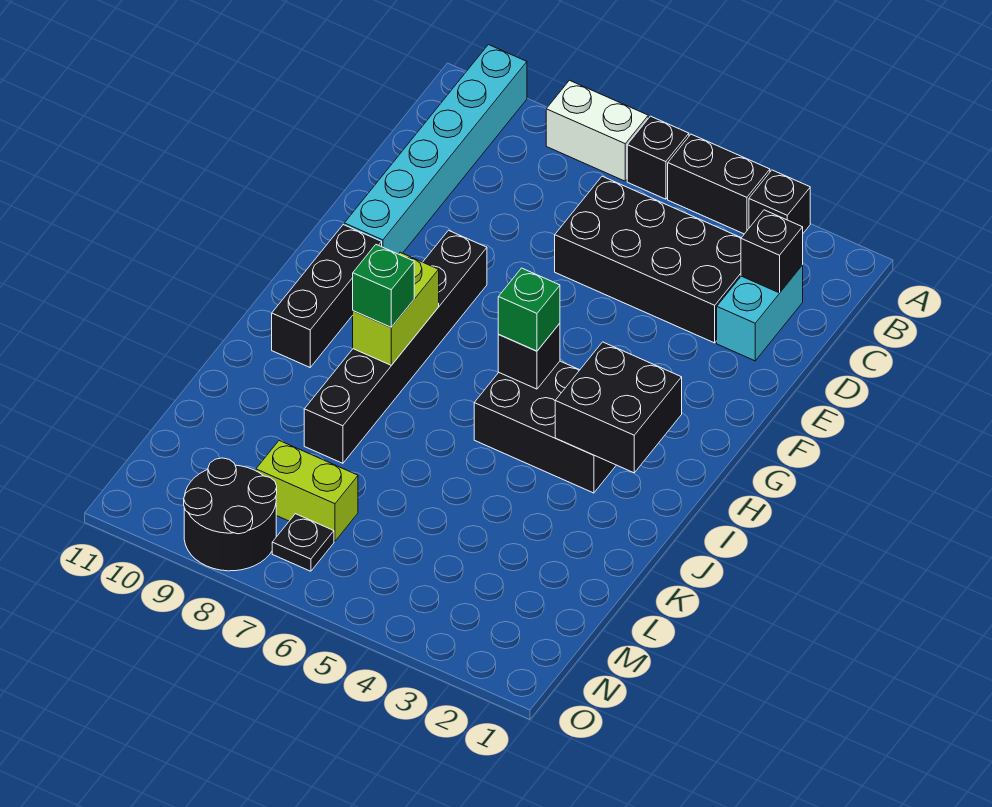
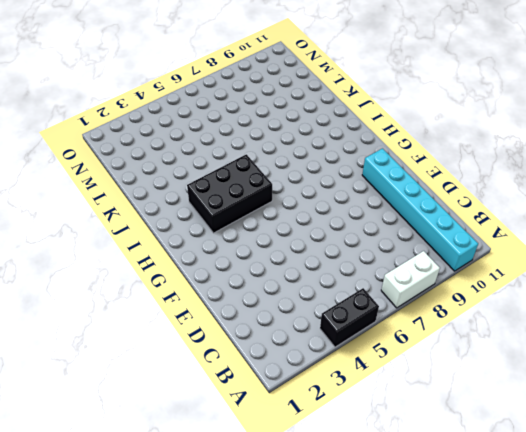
none -> black brick A3 level 1
none -> black brick A6 level 1
none -> cyan brick C2:D2 level 1

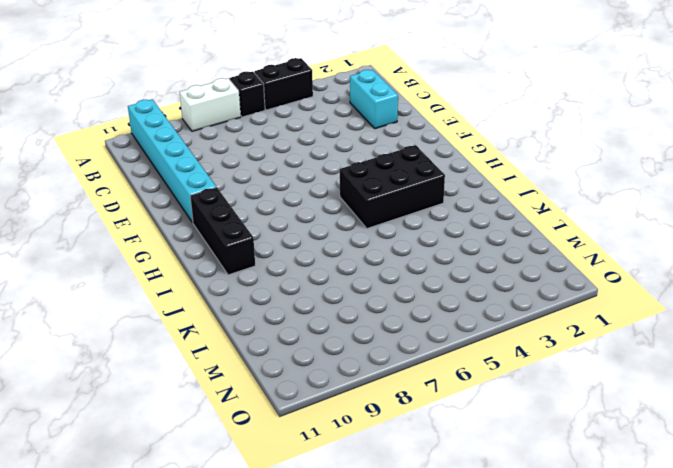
none -> black brick A3 level 1
none -> black brick C3:D6 level 1
none -> black brick F8:K8 level 1

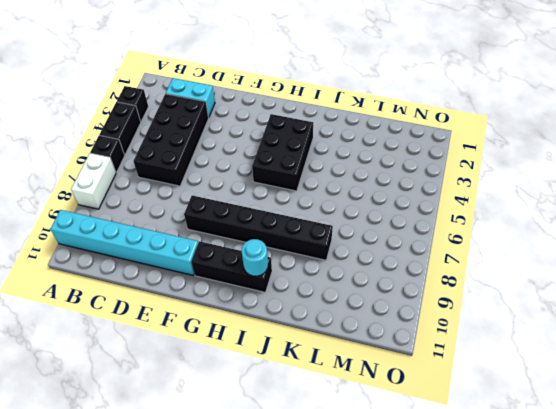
cyan round brick I10 level 2 -> none
none -> lime brick M7:M8 level 1
none -> black plate N7 level 1
none -> black round brick N8:O9 level 1

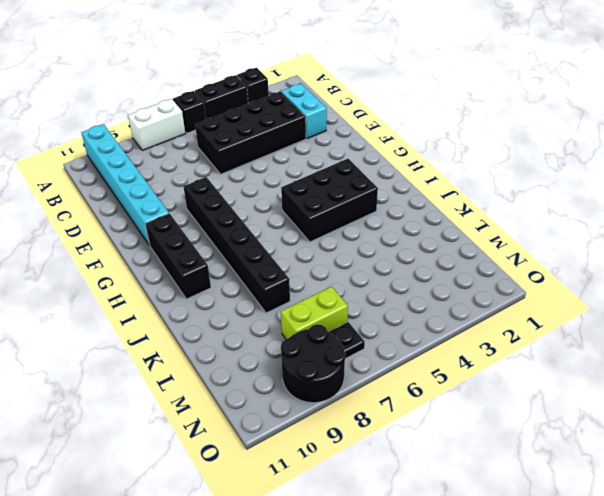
none -> black brick C2 level 2
none -> black brick H2:I3 level 2
none -> black brick H5 level 2

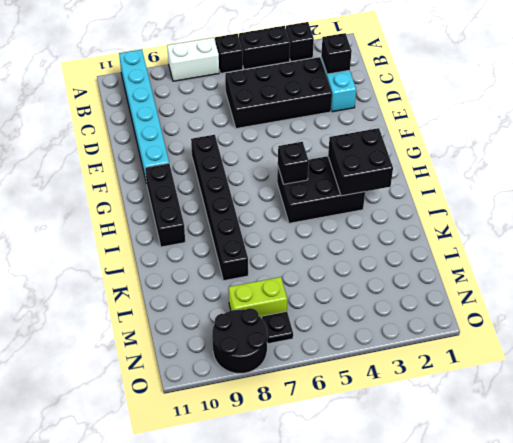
none -> lime brick H8:I8 level 2
none -> green brick H5 level 3
none -> green brick I8 level 3

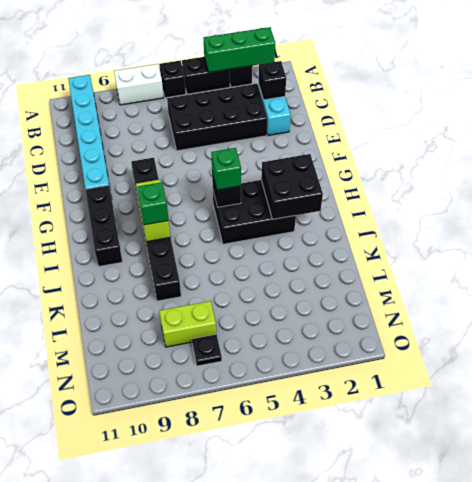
green brick A2:A4 level 2 -> none
none -> black round brick N8:O9 level 1

